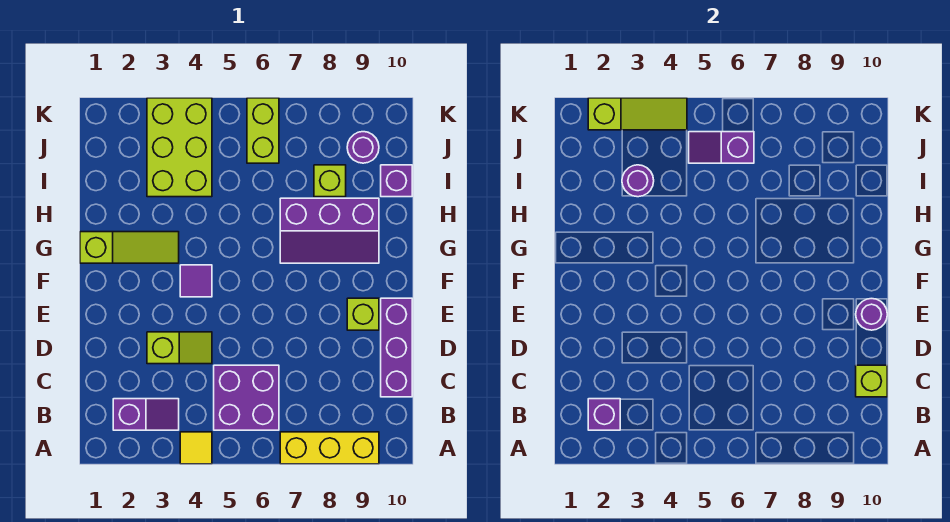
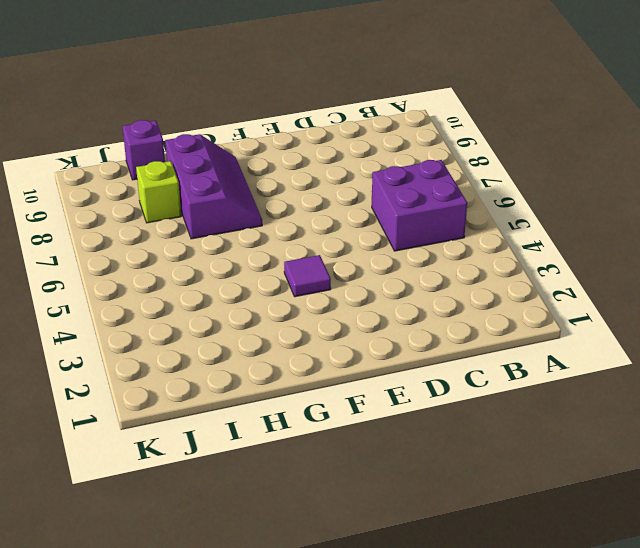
none -> yellow tile A4 level 1
none -> yellow brick A7:A9 level 1
none -> purple slope B2:B3 level 1 top 2

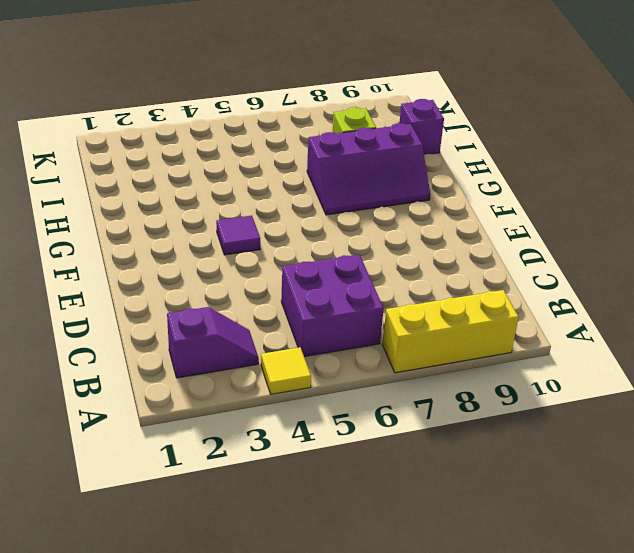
none -> purple brick C10:E10 level 1
none -> lime slope D3:D4 level 1 top 3
none -> lime brick E9 level 1

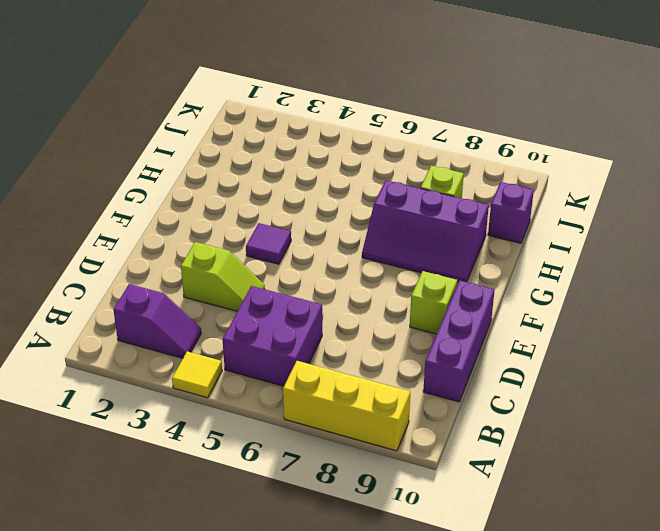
none -> lime slope G1:G3 level 1 top 1
none -> lime brick I3:K4 level 1
none -> lime brick J6:K6 level 1

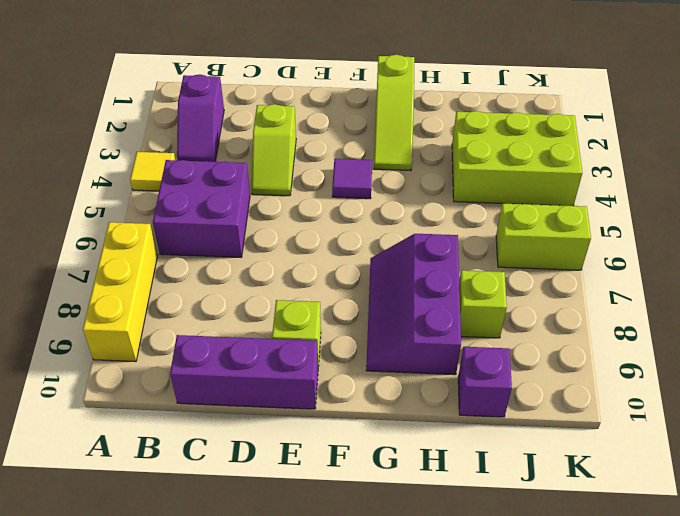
none -> purple round brick J9 level 1
none -> purple brick B2 level 2
none -> lime brick C10 level 2

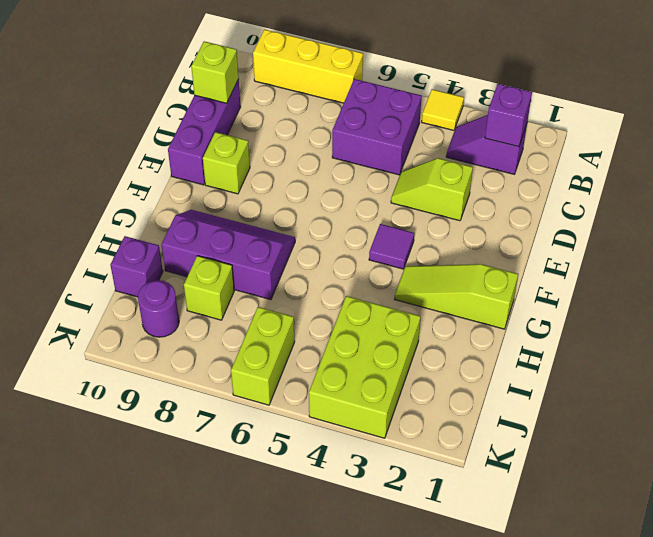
none -> purple round brick E10 level 2
none -> purple round brick I3 level 2
none -> purple slope J5:J6 level 2 top 6

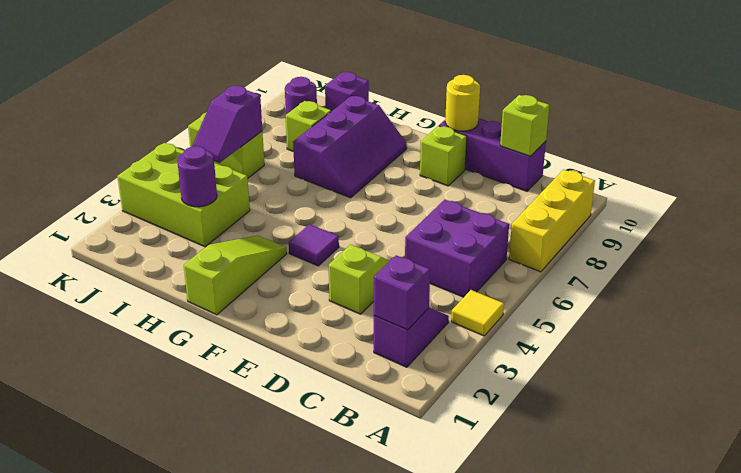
yellow round brick E10 level 2 -> purple round brick E10 level 2
none -> lime slope K2:K4 level 2 top 2

